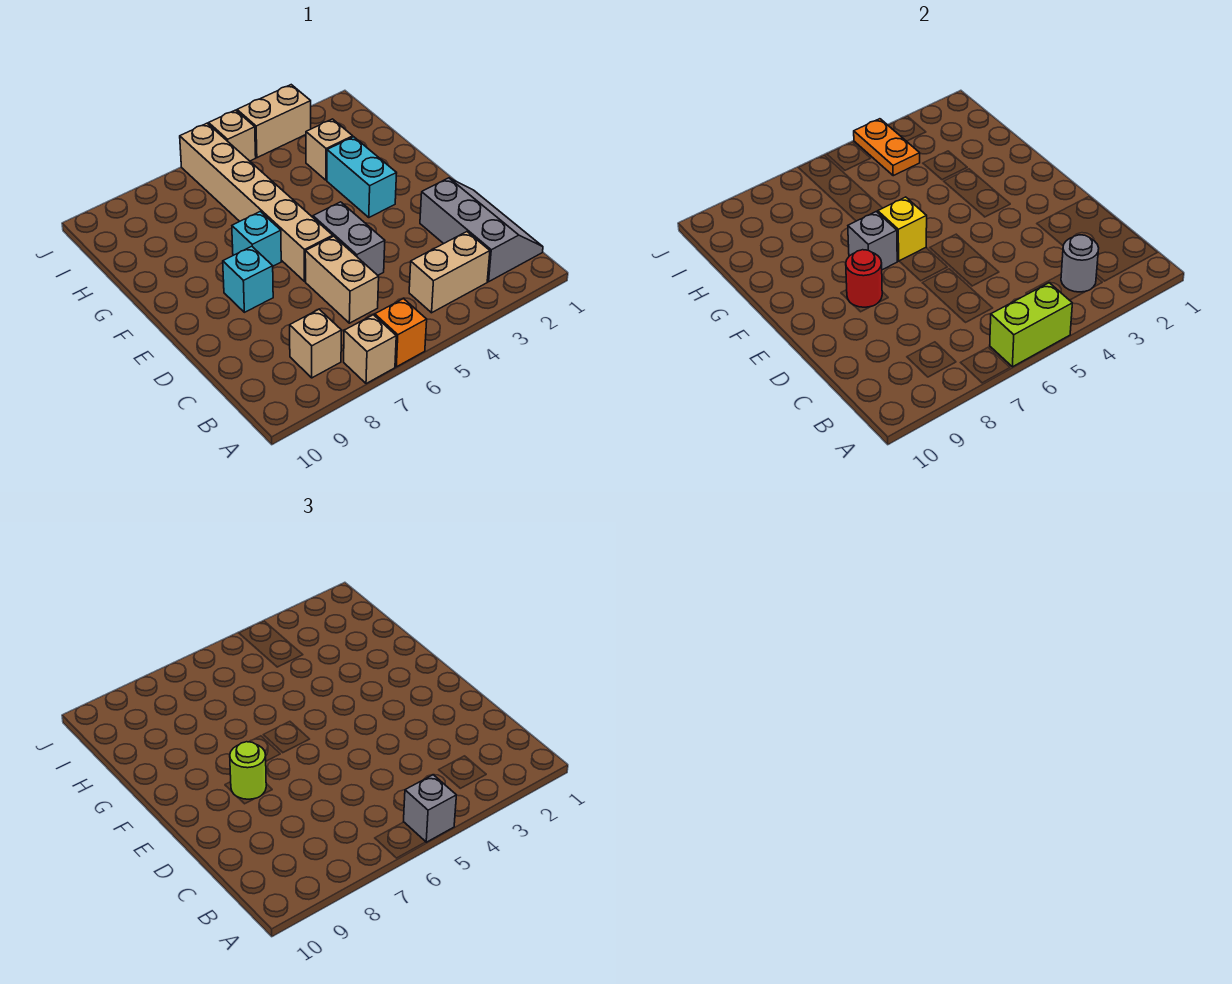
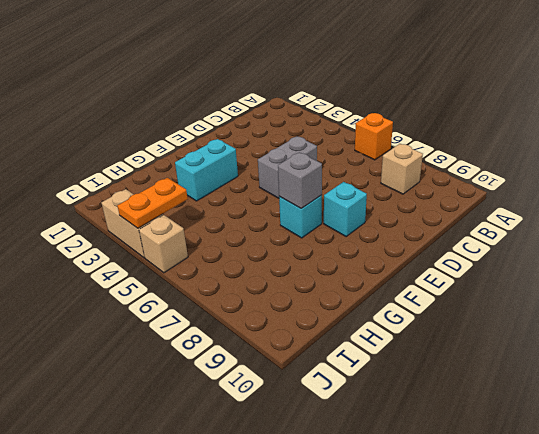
none -> tan brick A7 level 1
none -> grey slope B1:D2 level 1 top 2
none -> tan brick B3:B4 level 1

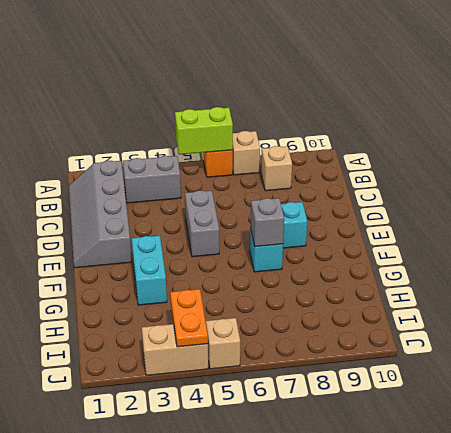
grey slope B1:E2 level 1 top 2 -> grey slope B1:D2 level 1 top 2
grey brick B3:B4 level 1 -> tan brick B3:B4 level 1
none -> tan brick C6:D6 level 1
none -> tan brick E6:J6 level 1
none -> tan brick H3 level 1

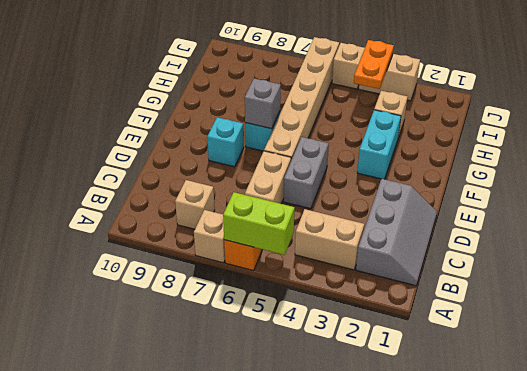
none -> grey round brick B3 level 2
none -> red round brick E8 level 2
none -> yellow brick F6 level 2

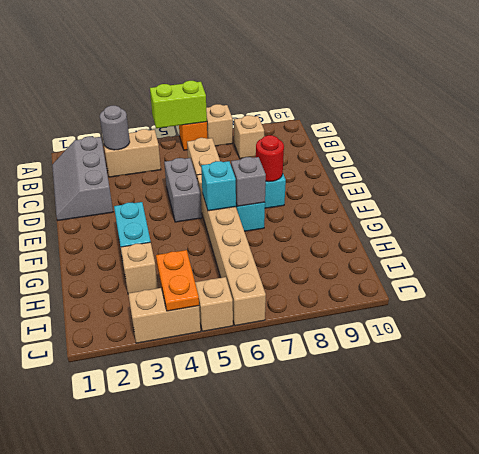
cyan brick F6 level 2 -> yellow brick F6 level 2
none -> grey brick A5 level 3
none -> lime round brick E8 level 3

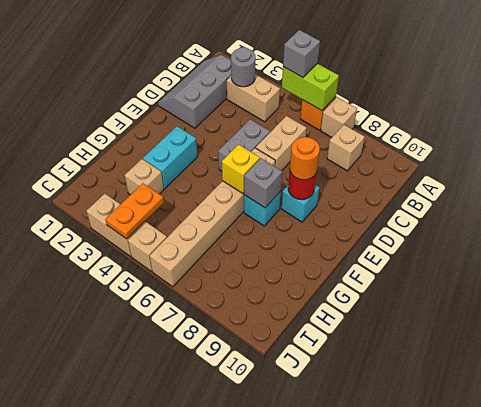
orange round brick E8 level 3 -> lime round brick E8 level 3

